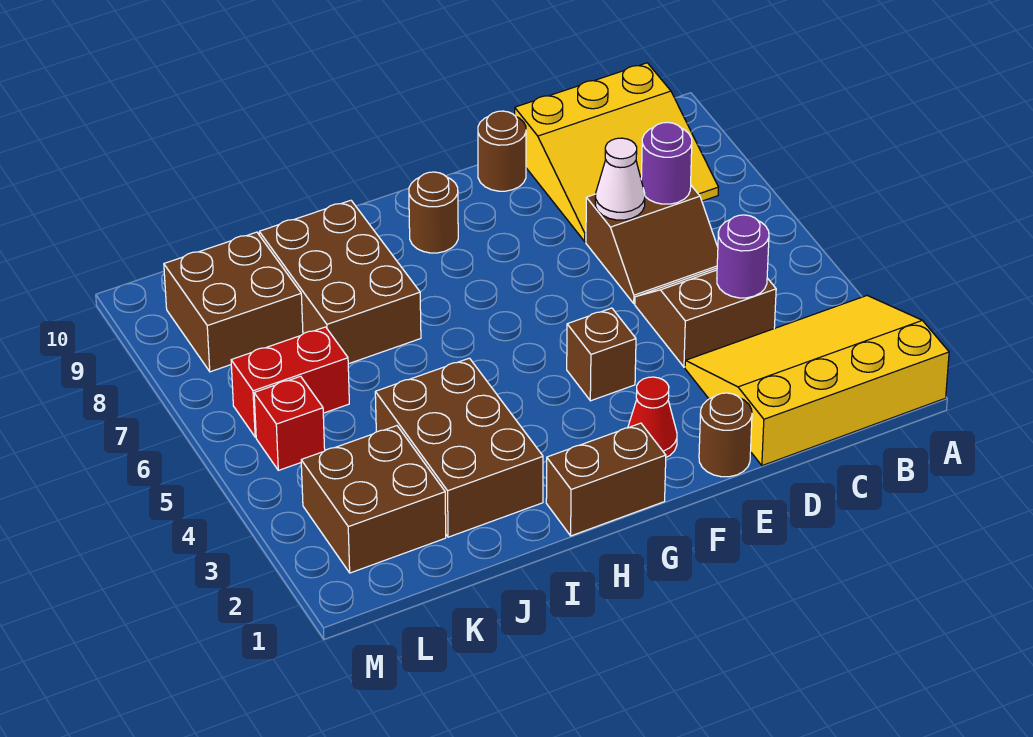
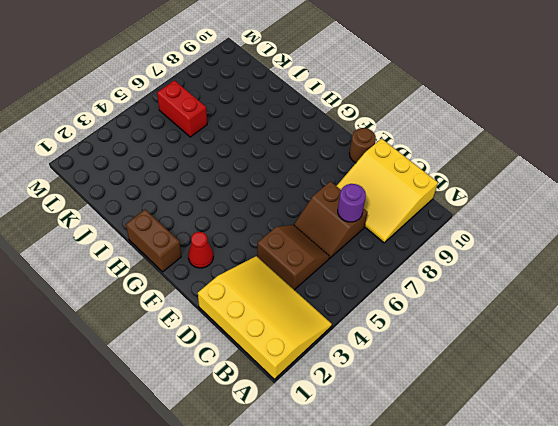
none -> brown round brick E1 level 1
none -> brown brick F4 level 1
none -> brown round brick G9 level 1

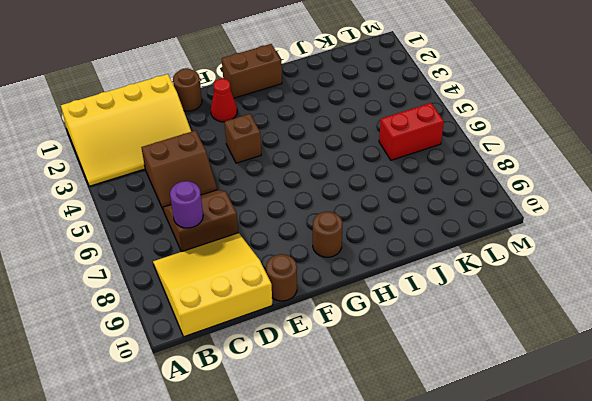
none -> brown brick I2:J4 level 1
none -> brown brick I7:J9 level 1
none -> brown brick K2:L3 level 1

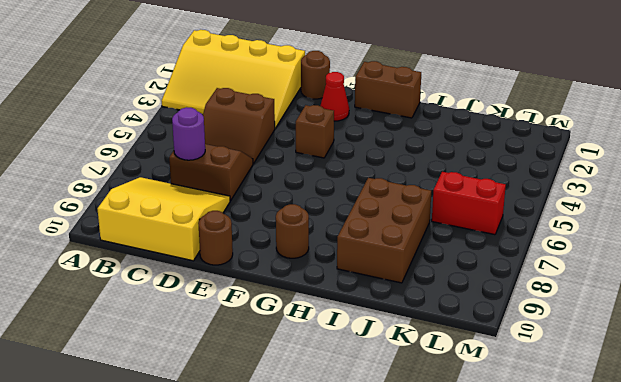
none -> brown brick I2:J4 level 1
none -> brown brick K2:L3 level 1
none -> brown brick K8:L9 level 1

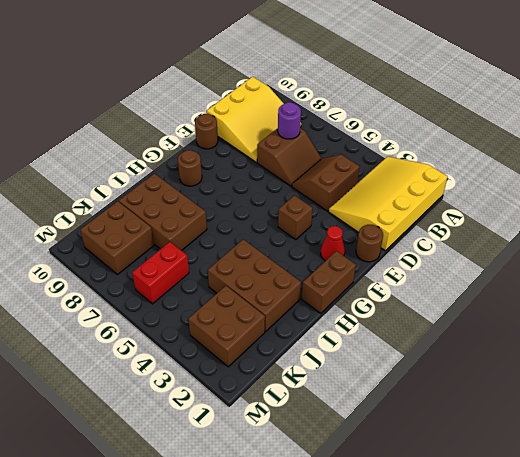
none -> red brick L5 level 1
none -> purple round brick C4 level 2
none -> white cone D7 level 2

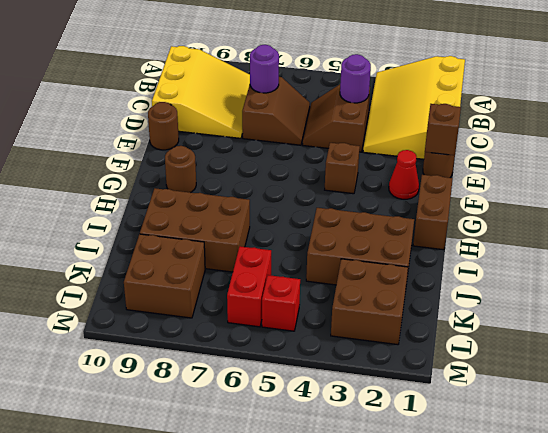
brown brick E1 level 2 -> none
none -> white cone D7 level 2

